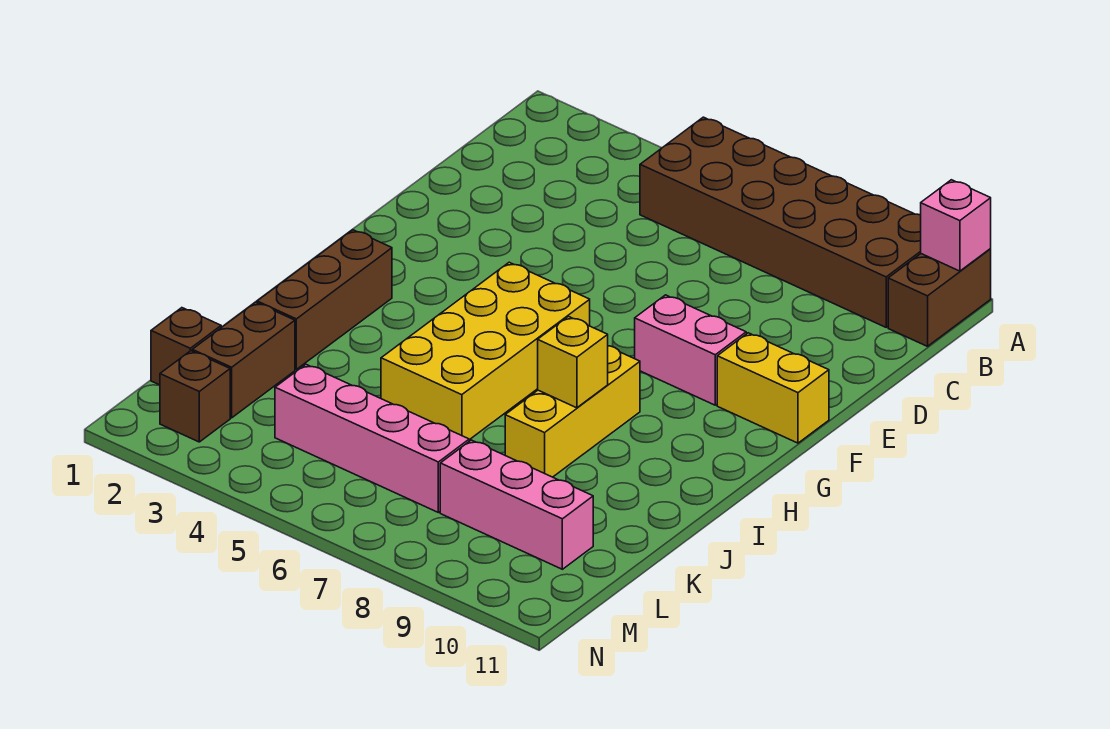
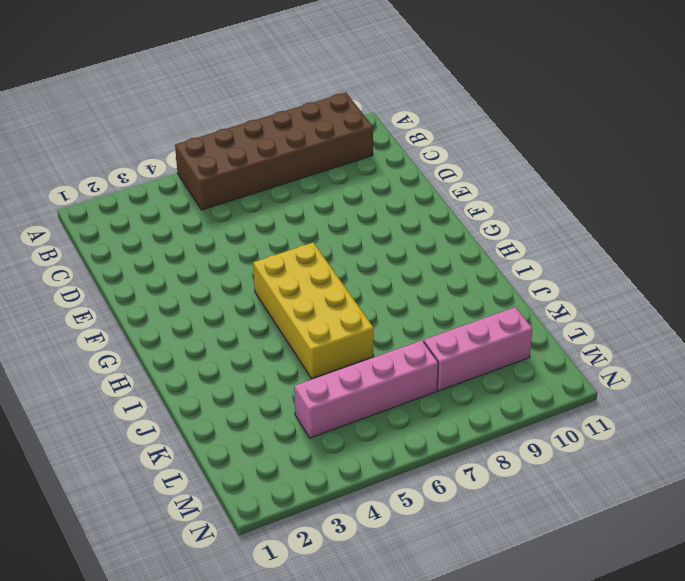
none -> brown brick A11:B11 level 1
none -> pink brick F8:F9 level 1
none -> yellow brick F10:F11 level 1

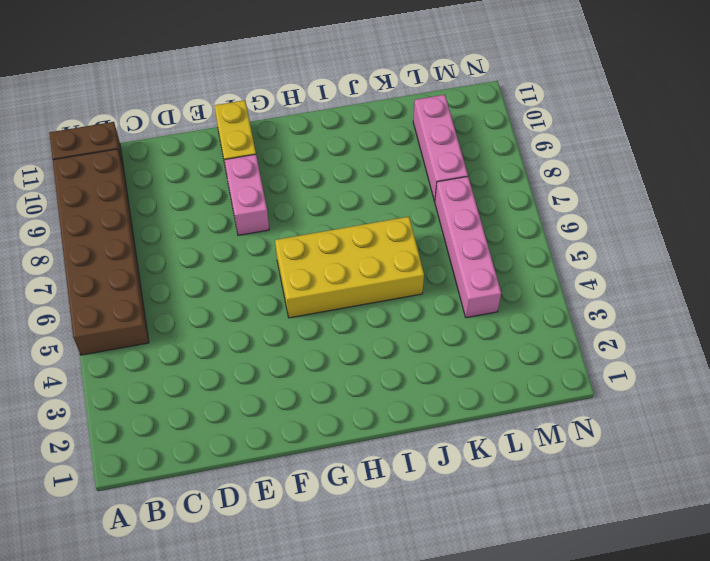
none -> brown brick H2:J2 level 1
none -> yellow brick H8:J8 level 1
none -> brown brick K2:L2 level 1

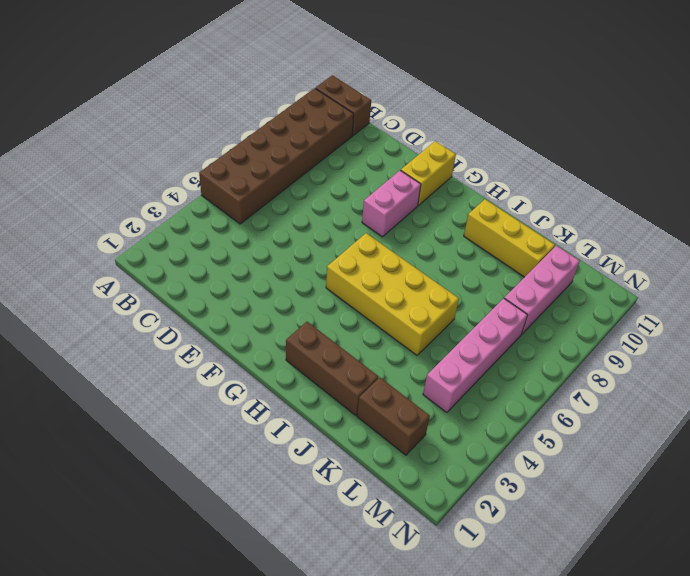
yellow brick I10:K10 level 1 -> yellow brick H8:J8 level 1
none -> brown brick L1 level 1
none -> brown brick M2 level 1
none -> pink brick A11 level 2

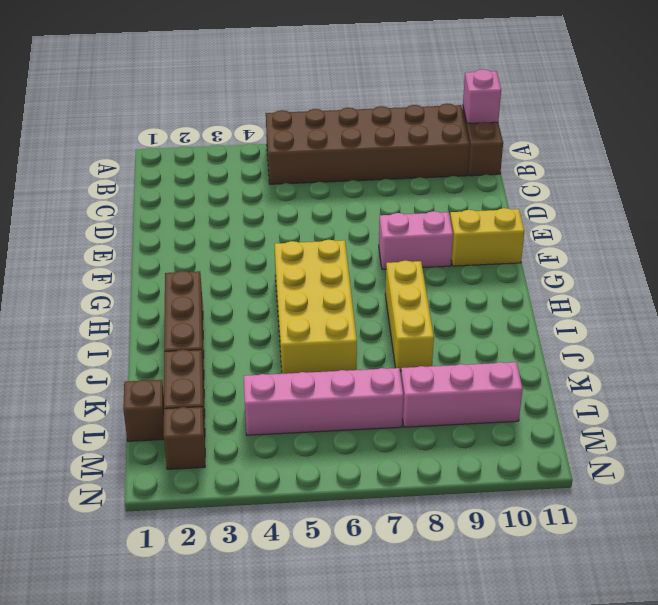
none -> yellow brick I8 level 2

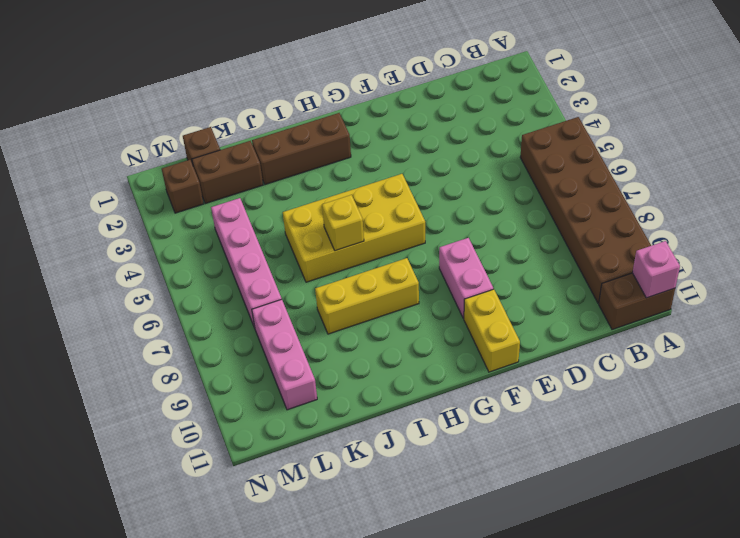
yellow brick I6 level 2 -> yellow brick I8 level 2

